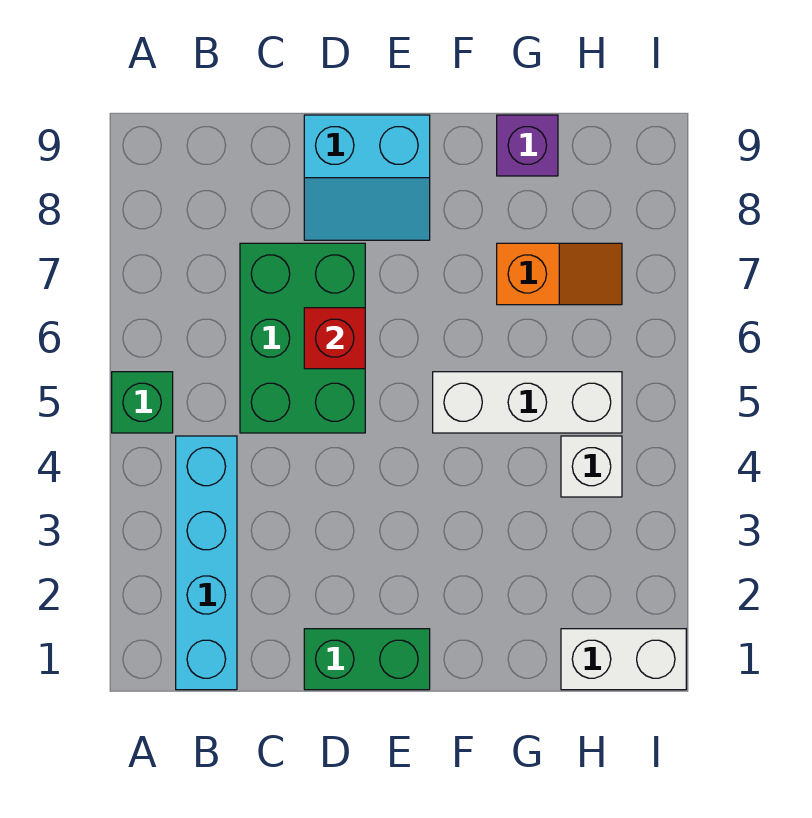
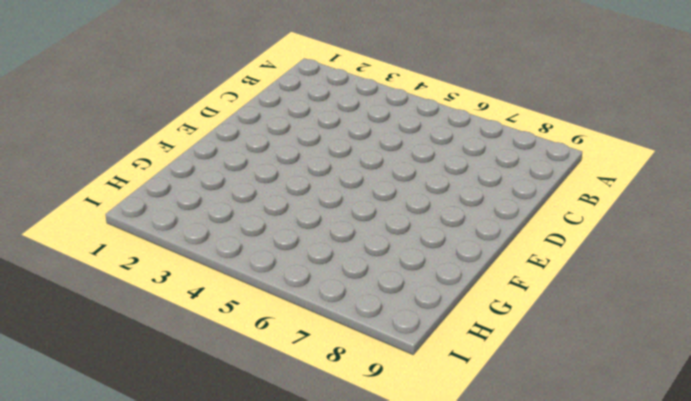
none -> green brick A5 level 1
none -> cyan brick B1:B4 level 1

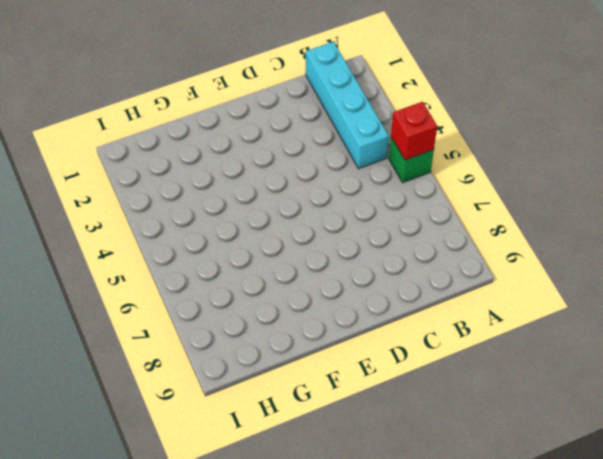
red brick A5 level 2 -> red brick D6 level 2
none -> green brick C5:D7 level 1
none -> green brick D1:E1 level 1

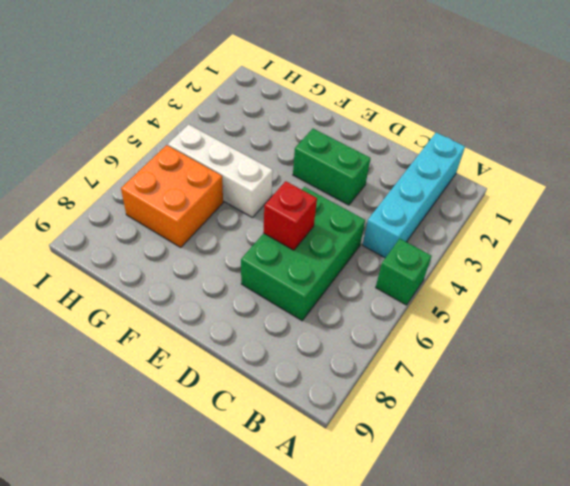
green brick D3:E3 level 1 -> green brick D1:E1 level 1
orange brick G6:H7 level 1 -> orange slope G7:H7 level 1 top G
none -> cyan slope D8:E9 level 1 top 9
none -> purple brick G9 level 1

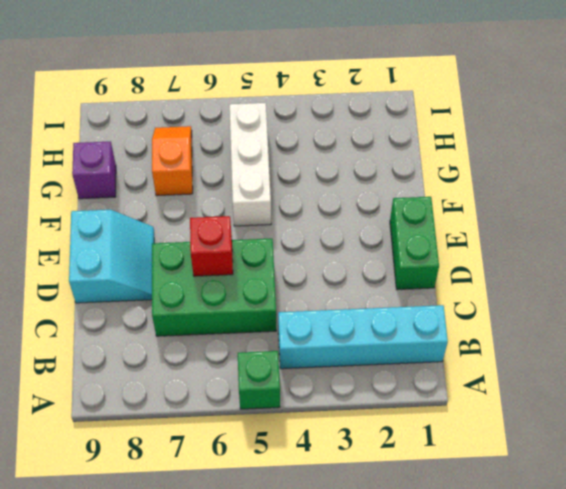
none -> white brick H1:I1 level 1
none -> white brick H4 level 1

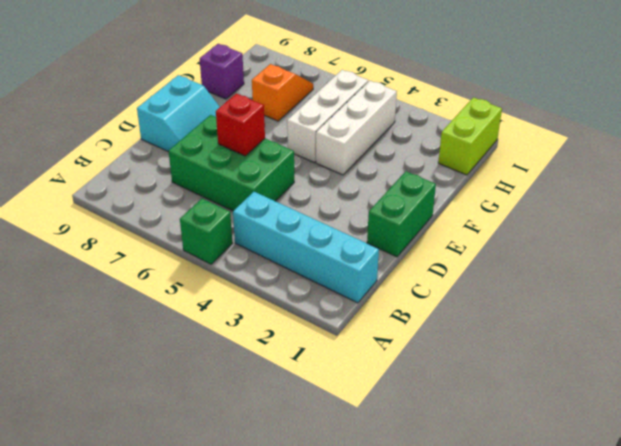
white brick F4:H4 level 1 -> white brick H4 level 1
lime brick H1:I1 level 1 -> white brick H1:I1 level 1

